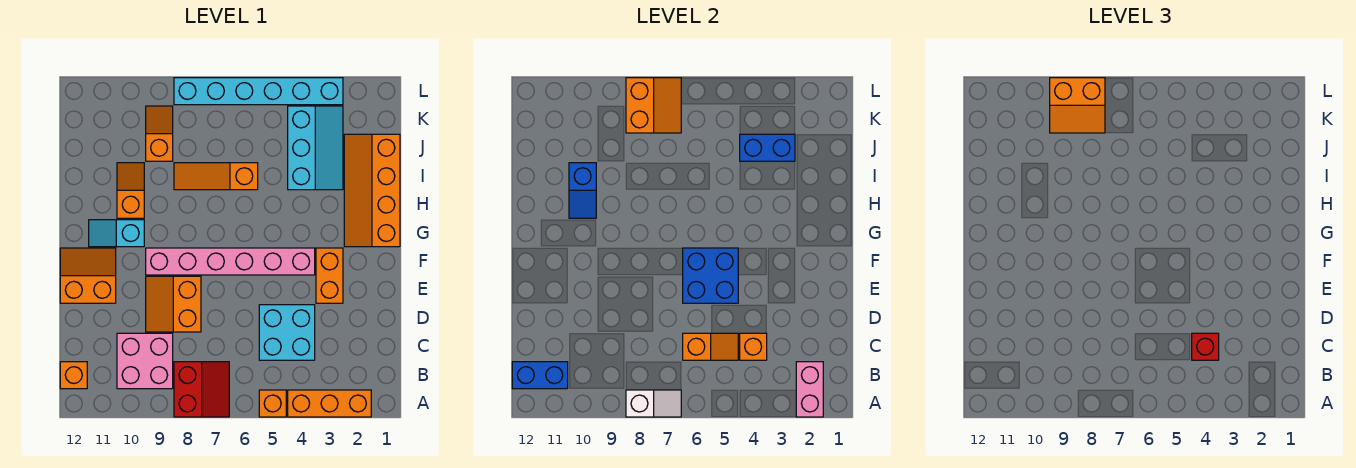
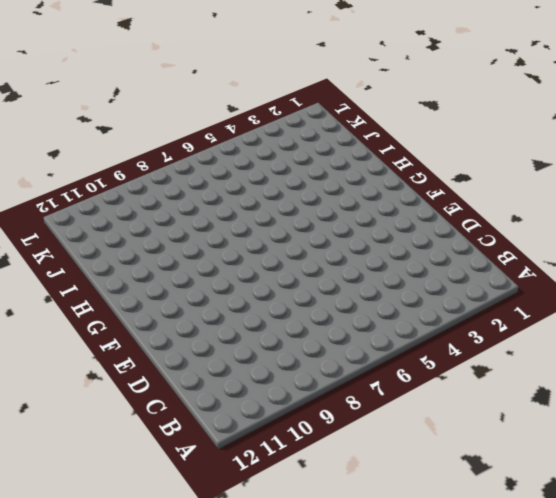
none -> orange brick A2:A4 level 1
none -> orange brick A5 level 1
none -> red slope A7:B8 level 1 top 8

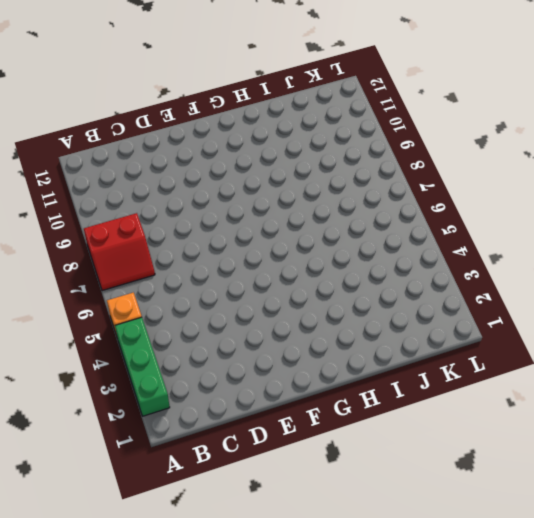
green brick A2:A4 level 1 -> orange brick A2:A4 level 1
none -> pink brick B9:C10 level 1
none -> orange brick B12 level 1
none -> cyan brick C4:D5 level 1

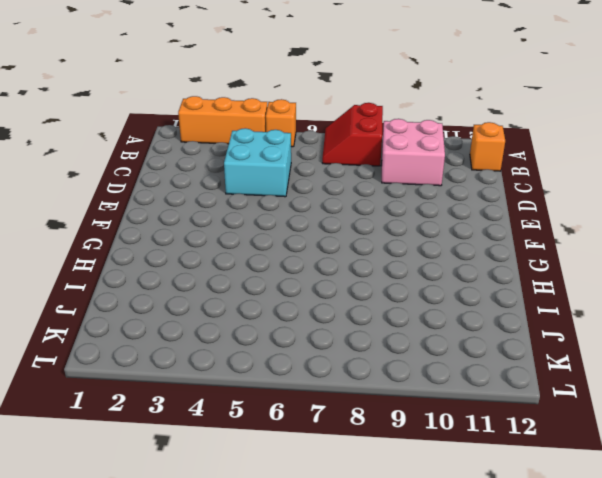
none -> orange slope D8:E9 level 1 top 8
none -> orange brick E3:F3 level 1
none -> orange slope E11:F12 level 1 top E

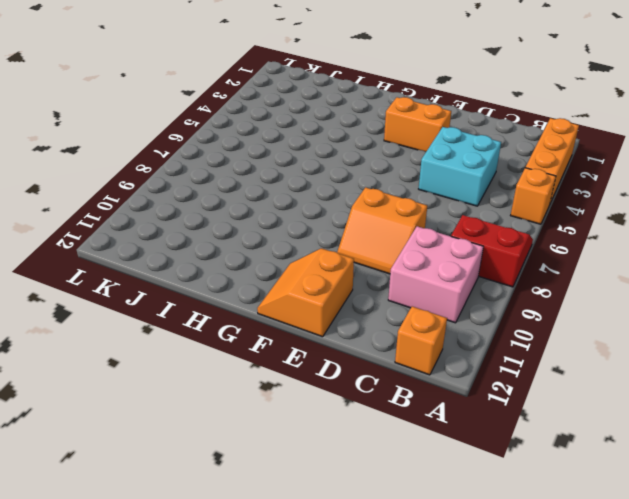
none -> pink brick F4:F9 level 1
none -> orange slope G1:J2 level 1 top 1
none -> cyan slope G10:G11 level 1 top 10

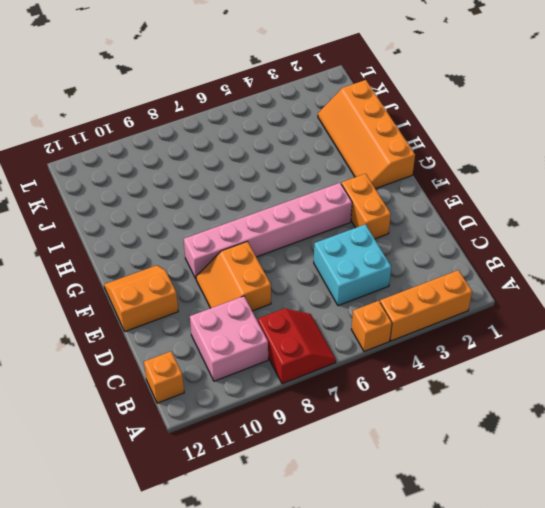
none -> cyan slope G10:G11 level 1 top 10
none -> orange slope H10:I10 level 1 top H
none -> cyan slope I3:K4 level 1 top 4

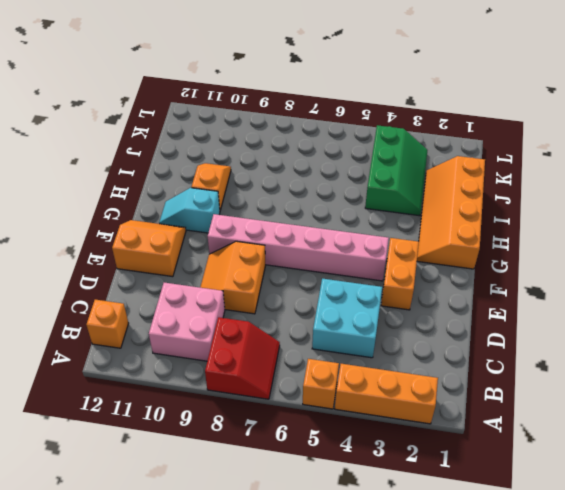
green slope I3:K4 level 1 top 4 -> cyan slope I3:K4 level 1 top 4
none -> orange slope I6:I8 level 1 top 6
none -> orange slope J9:K9 level 1 top J
none -> cyan brick L3:L8 level 1

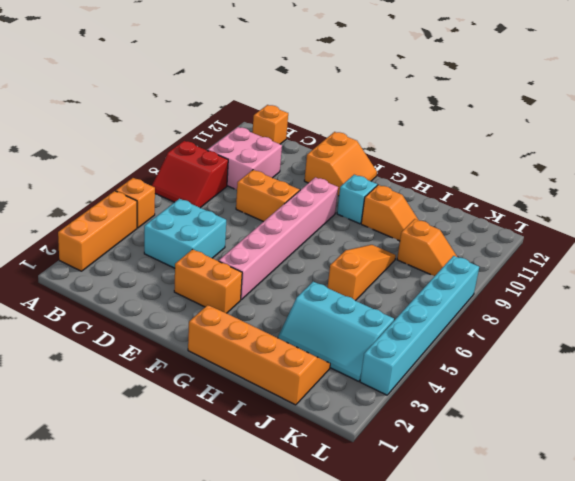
none -> pink brick A2:B2 level 2
none -> white slope A7:A8 level 2 top 8
none -> blue brick B11:B12 level 2

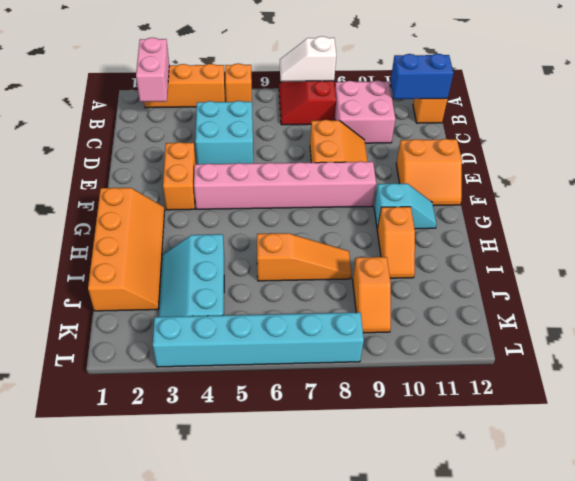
none -> orange brick C4 level 2
none -> orange slope C5:C6 level 2 top 6
none -> blue brick E5:F6 level 2

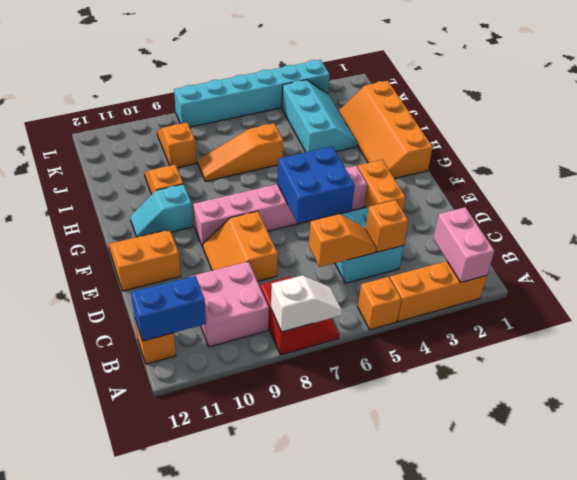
none -> blue slope H10:I10 level 2 top I
none -> blue brick J3:J4 level 2
none -> orange slope K7:L8 level 2 top 8

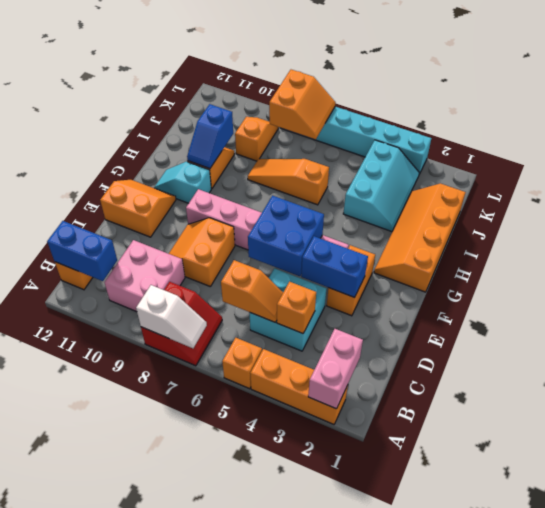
blue brick E3:E4 level 2 -> blue brick J3:J4 level 2
none -> red brick C4 level 3
none -> orange slope K8:L9 level 3 top L

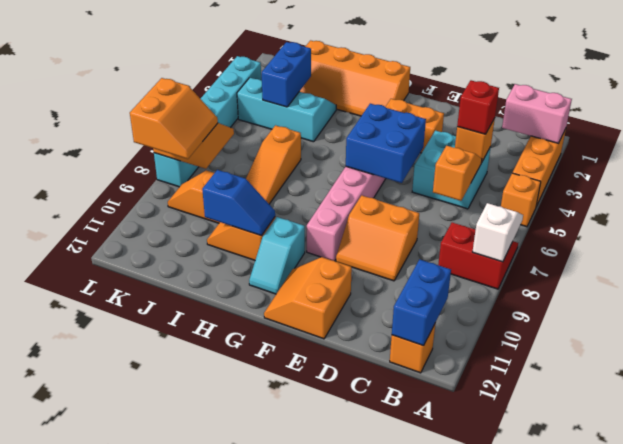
none -> pink brick B9:C10 level 1

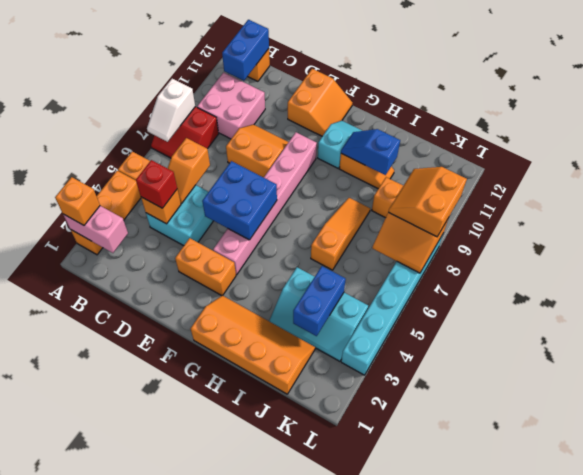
orange brick A2 level 3 -> none

